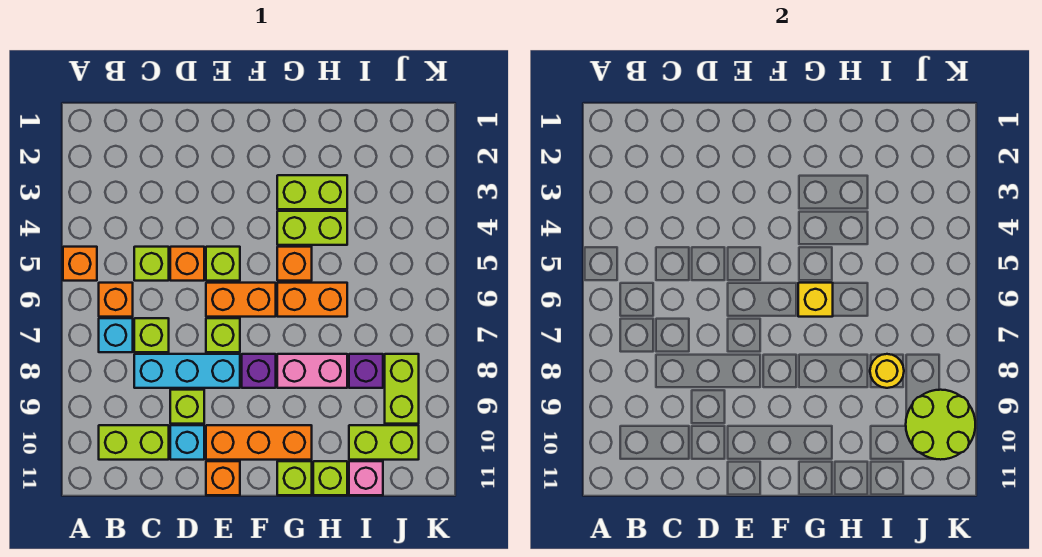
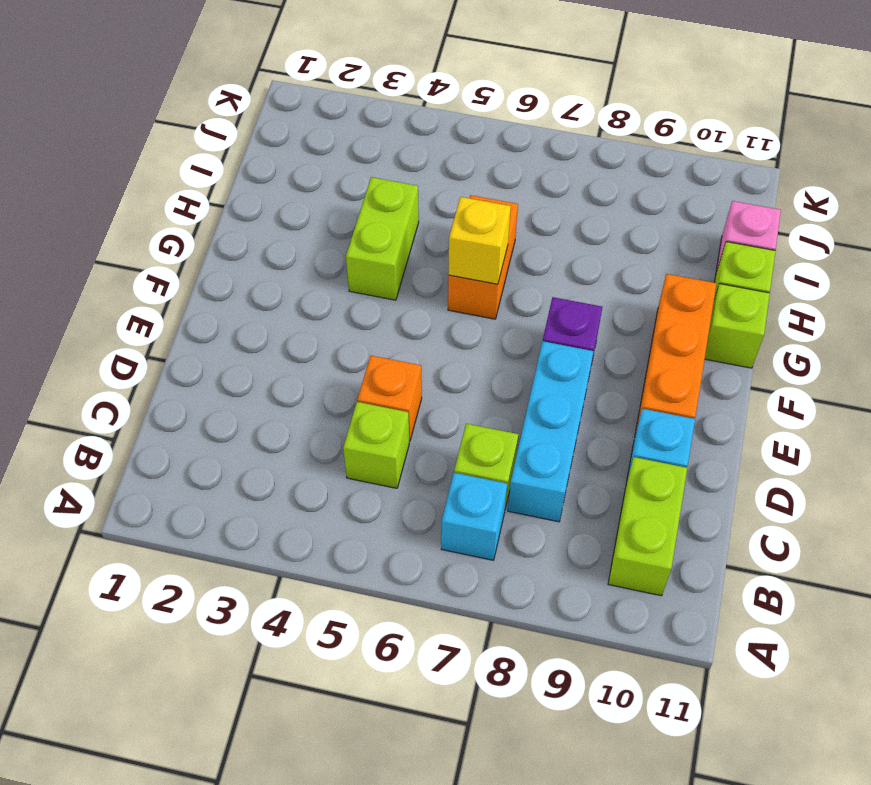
none -> orange brick A5 level 1
none -> orange brick B6 level 1
none -> lime brick D9 level 1
none -> lime brick E5 level 1

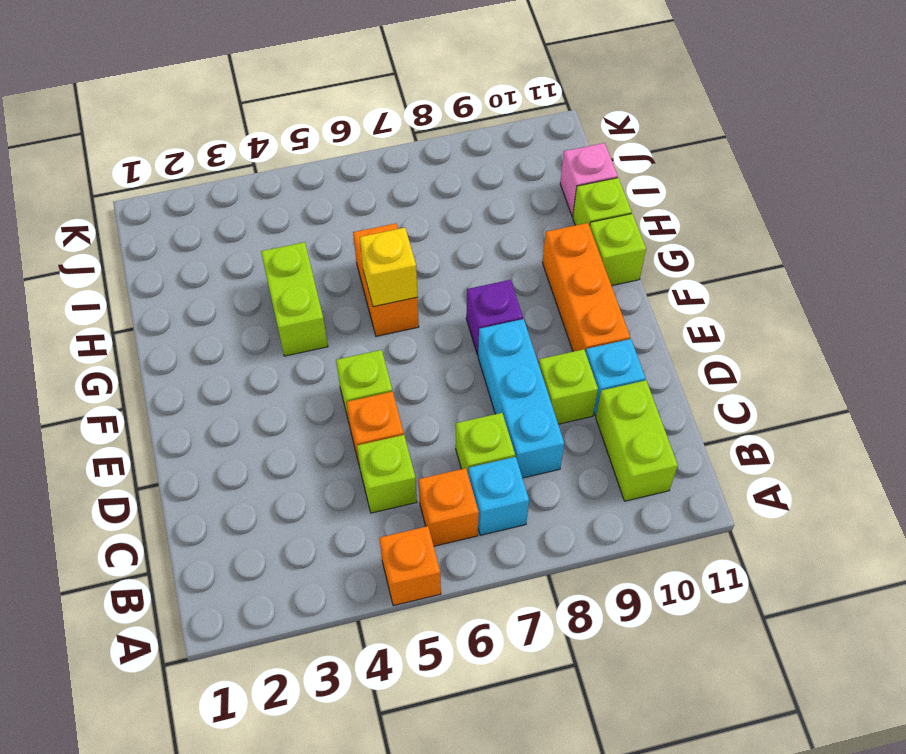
none -> orange brick E6:F6 level 1
none -> lime brick E7 level 1
none -> orange brick E11 level 1
none -> lime brick G3:H3 level 1

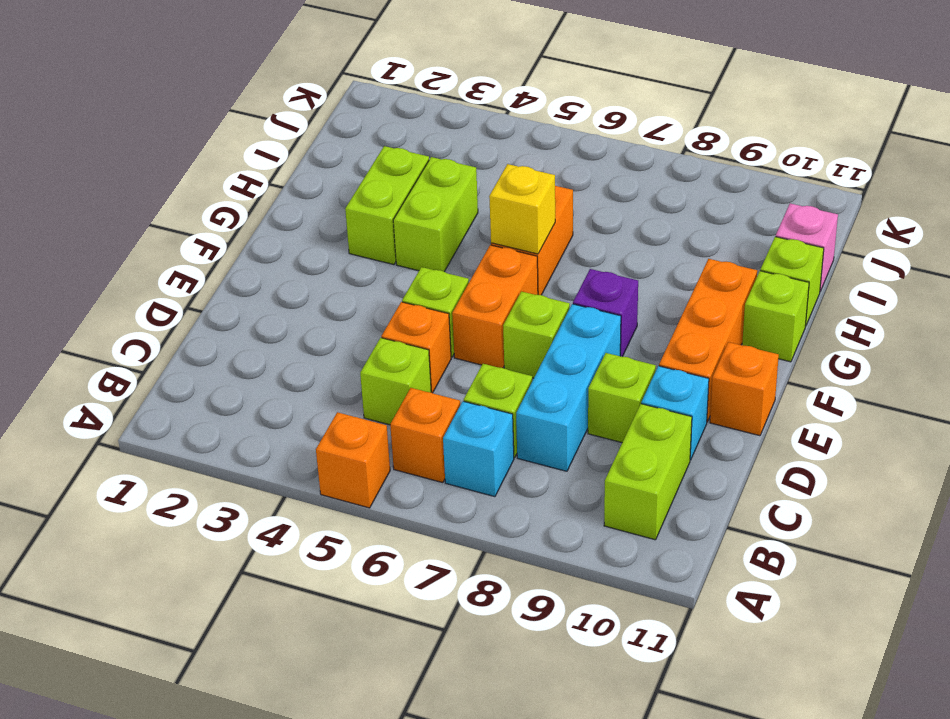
none -> orange brick G5 level 1
none -> pink brick G8:H8 level 1
none -> purple brick I8 level 1
none -> lime brick I10:J10 level 1

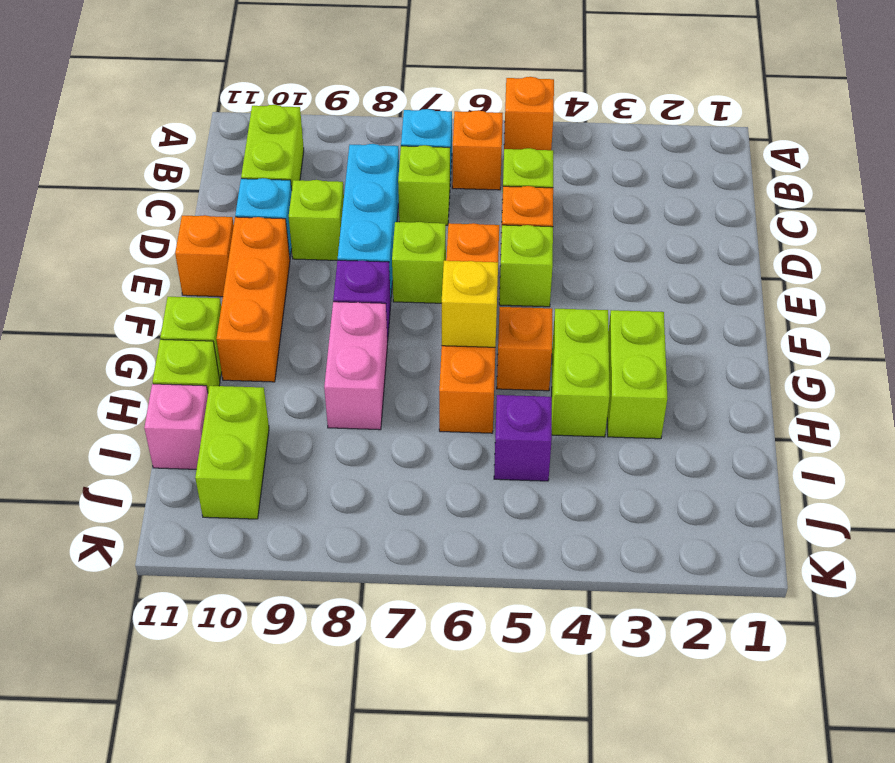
purple brick I5 level 1 -> purple brick I8 level 1
none -> lime brick J8:J9 level 1
none -> yellow round brick I8 level 2
none -> lime round brick J9:K10 level 2

